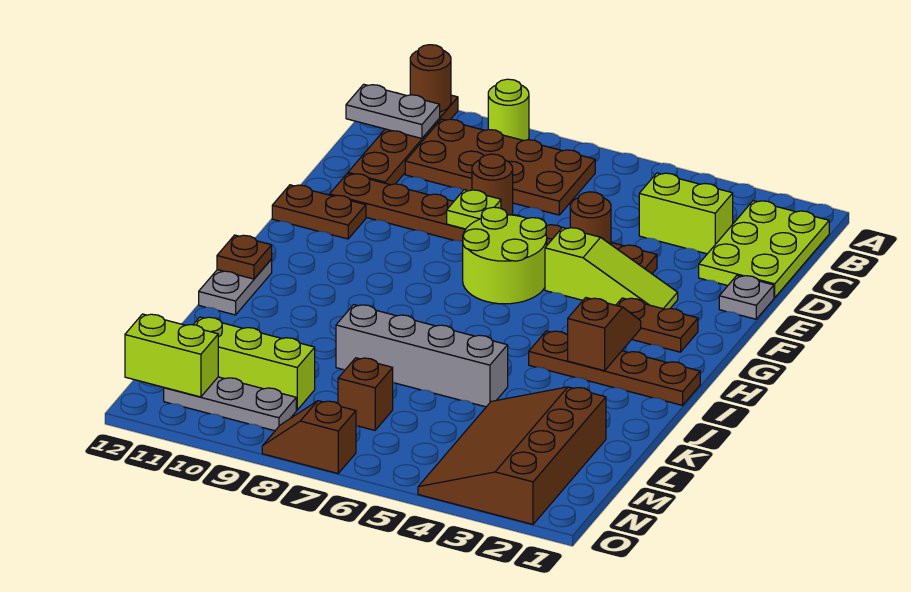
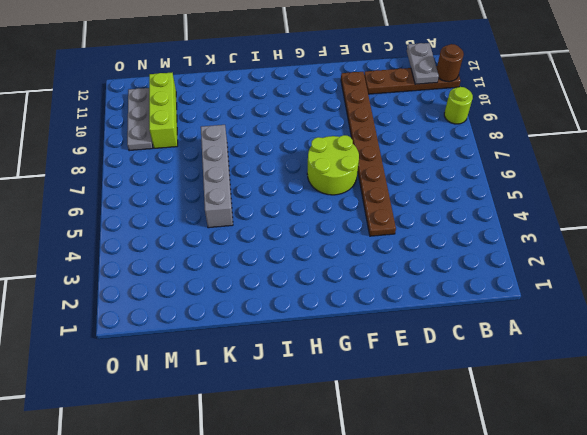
none -> lime plate B1:D2 level 1
none -> brown plate B7:C10 level 1
none -> lime brick C3:C4 level 1

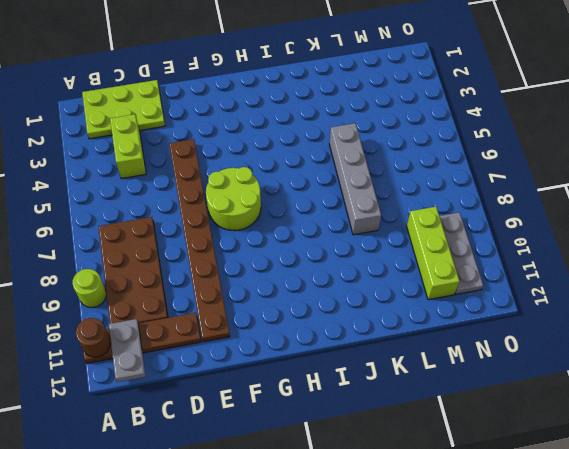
none -> brown round brick D8 level 1
none -> grey plate E1 level 1
none -> lime slope F3:F5 level 1 top 5

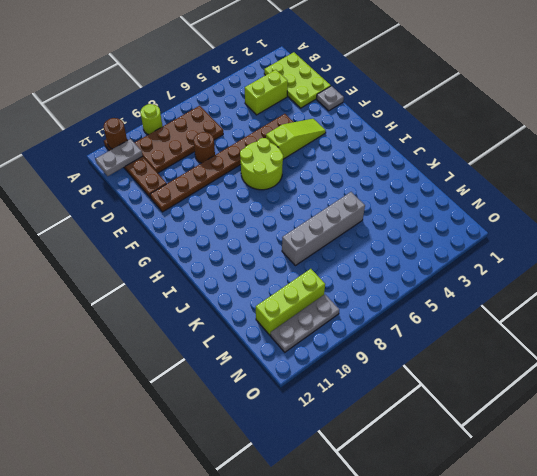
none -> brown plate F11:F12 level 1
none -> brown plate G2:G3 level 1
none -> brown plate I1:I4 level 1

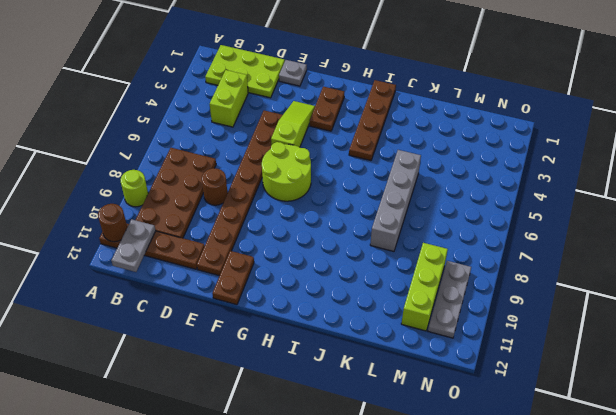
none -> grey plate I12:J12 level 1
none -> brown slope L2:O4 level 1 top 2
none -> brown brick M7 level 1

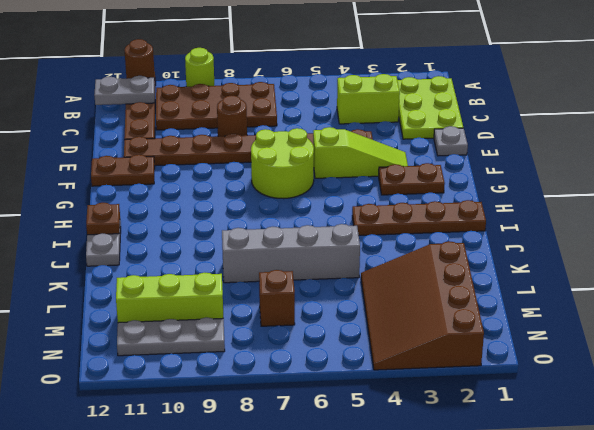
none -> brown slope O7:O8 level 1 top 7
none -> brown round brick E5 level 2
none -> lime plate E8 level 2

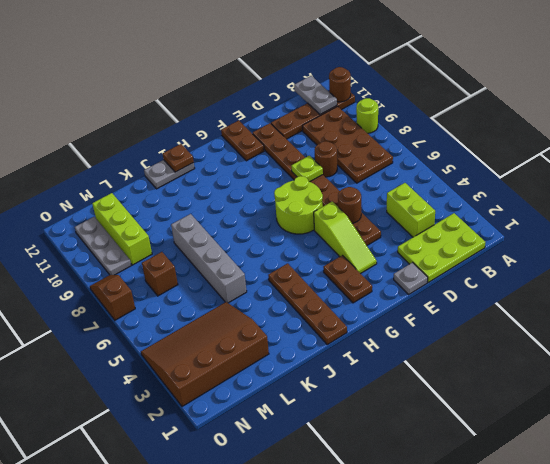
none -> brown slope H3:I3 level 2 top I
none -> lime brick N11:N12 level 2

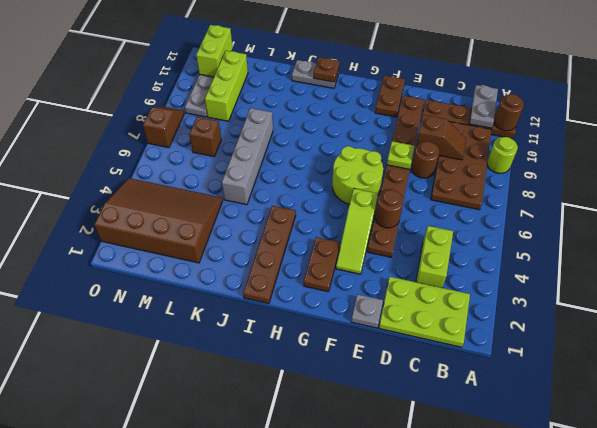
brown slope C9:D9 level 2 top D -> brown slope H3:I3 level 2 top I

